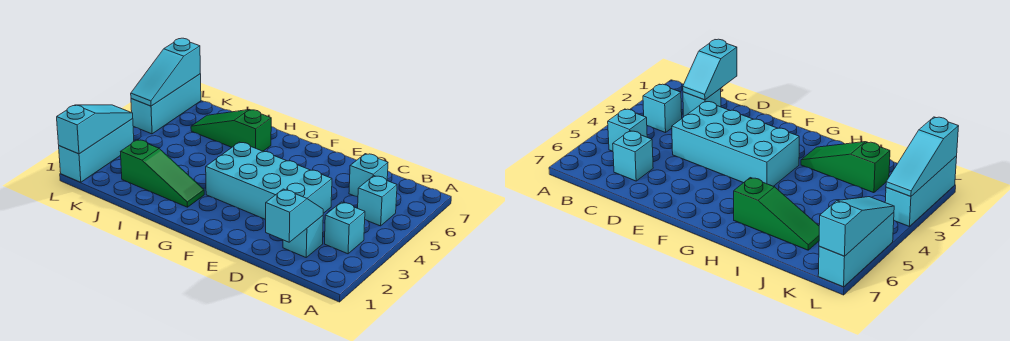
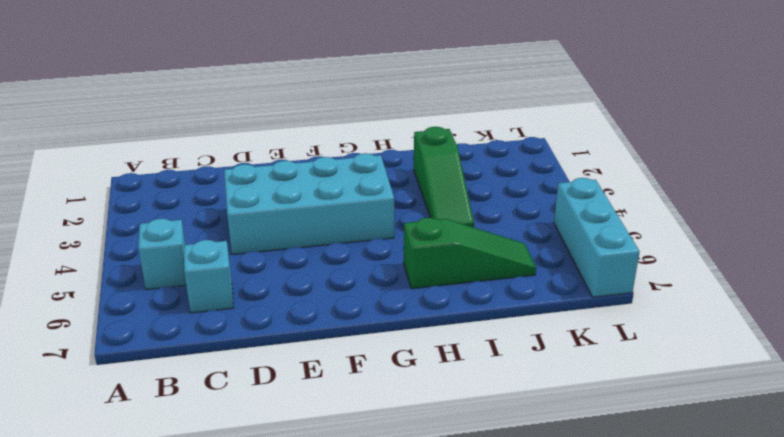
green slope I2:I4 level 1 top 2 -> green slope H2:J2 level 1 top J
none -> cyan brick B3 level 1
none -> cyan brick C2 level 1
none -> cyan brick L1:L3 level 1

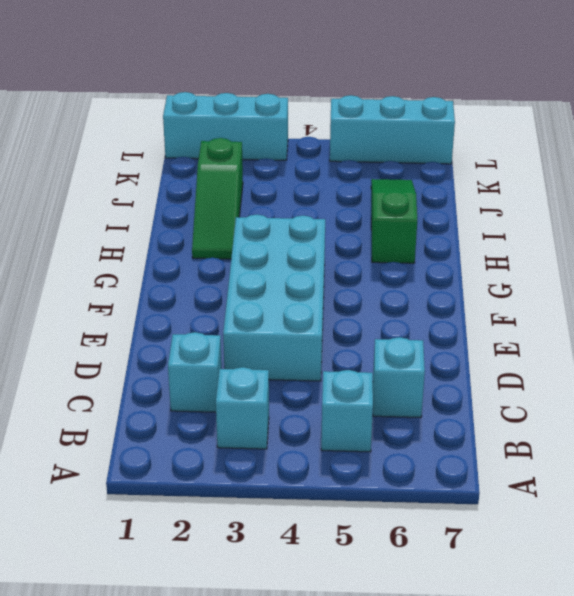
none -> cyan slope C1:C2 level 2 top 1
none -> cyan slope L1:L3 level 2 top 1
none -> cyan slope L5:L7 level 2 top 7

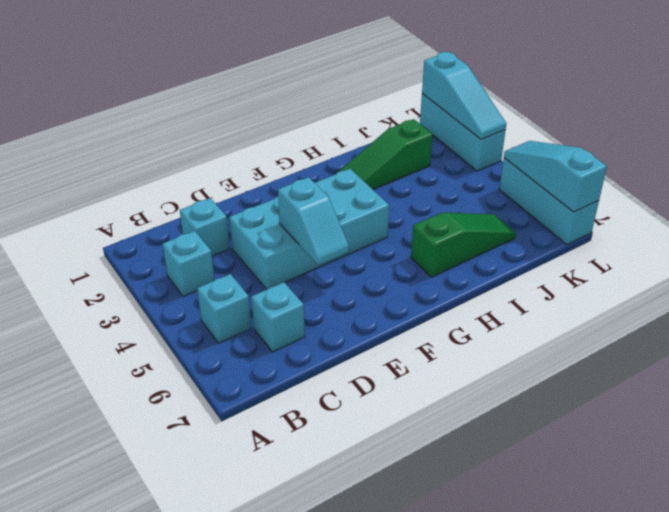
cyan slope E4:E5 level 2 top 4 -> cyan slope C1:C2 level 2 top 1

